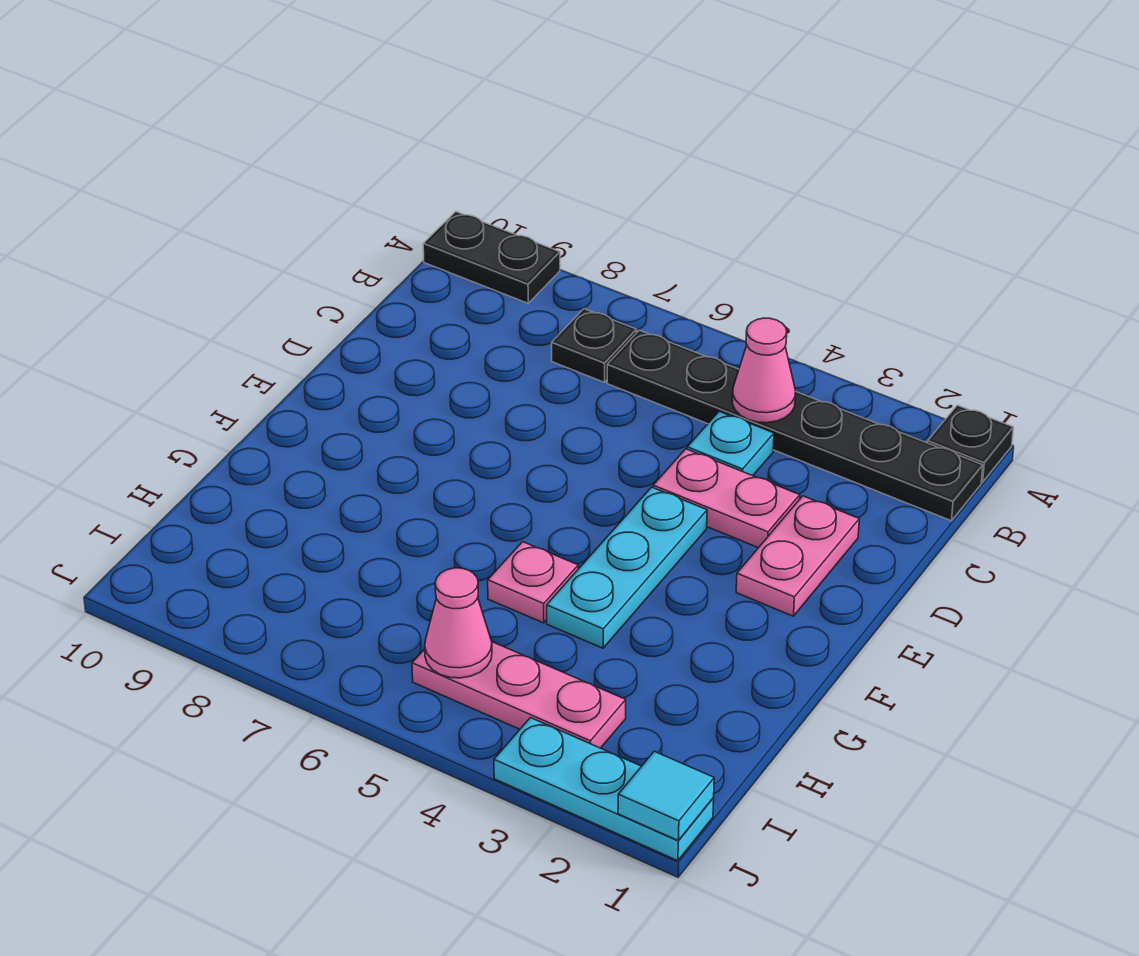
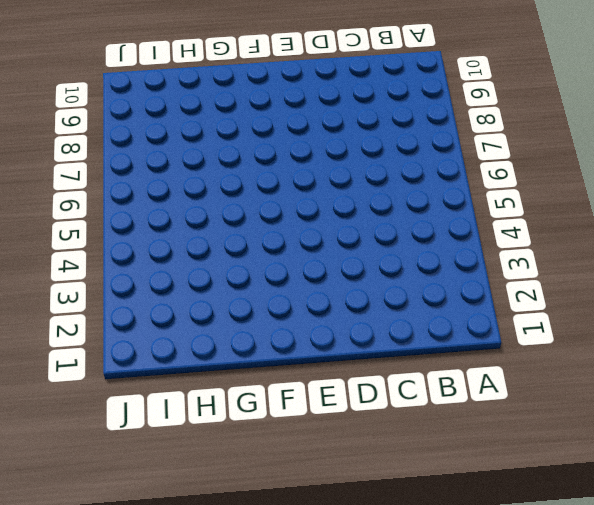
none -> black plate A1 level 1
none -> black plate A9:A10 level 1
none -> black plate B1:B6 level 1

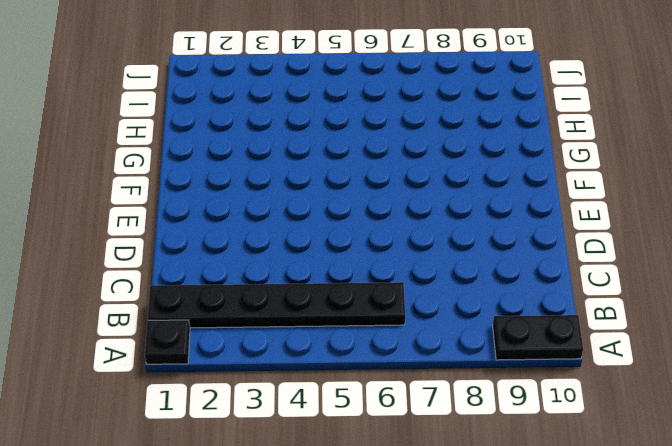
none -> black plate B7 level 1
none -> cyan plate C4 level 1
none -> pink plate D2:E2 level 1

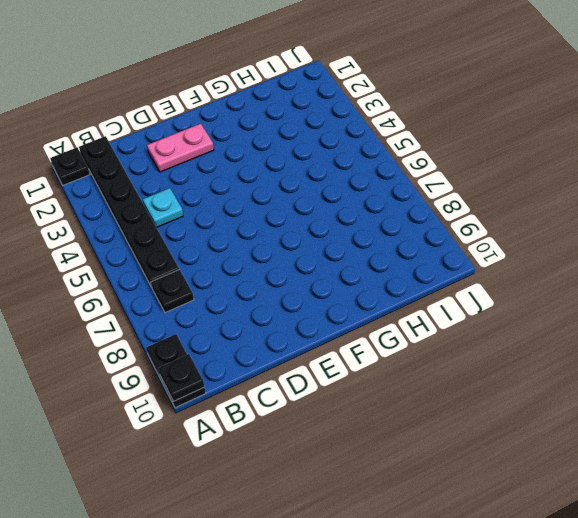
black plate A10 level 2 -> none
none -> pink plate D3:D4 level 1
none -> cyan plate E4:G4 level 1
none -> pink plate G5 level 1

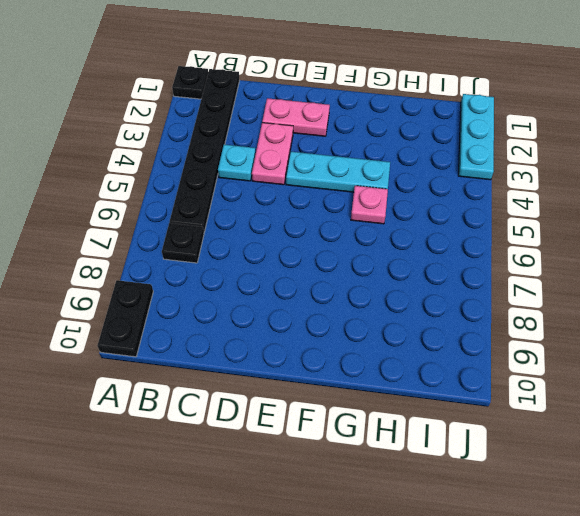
none -> pink plate I3:I5 level 1
none -> pink cone B4 level 2
none -> pink cone I5 level 2

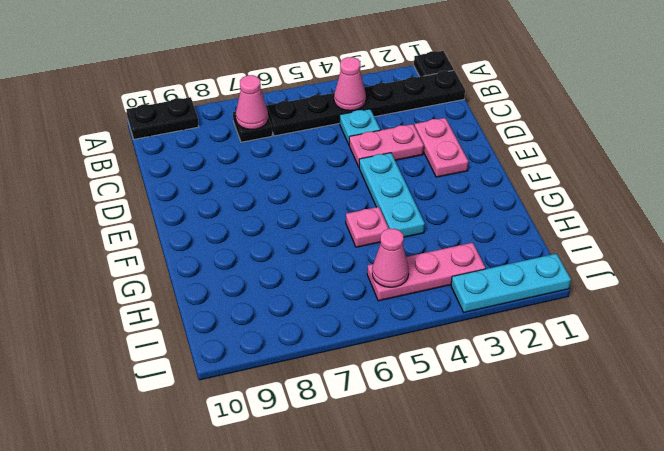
pink cone B7 level 2 -> none
none -> cyan tile J1 level 2

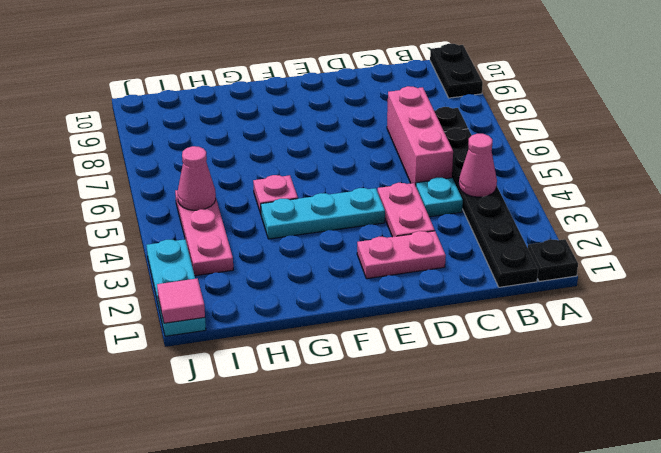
pink brick C5:C7 level 1 -> none
pink tile J1 level 2 -> cyan tile J1 level 2

